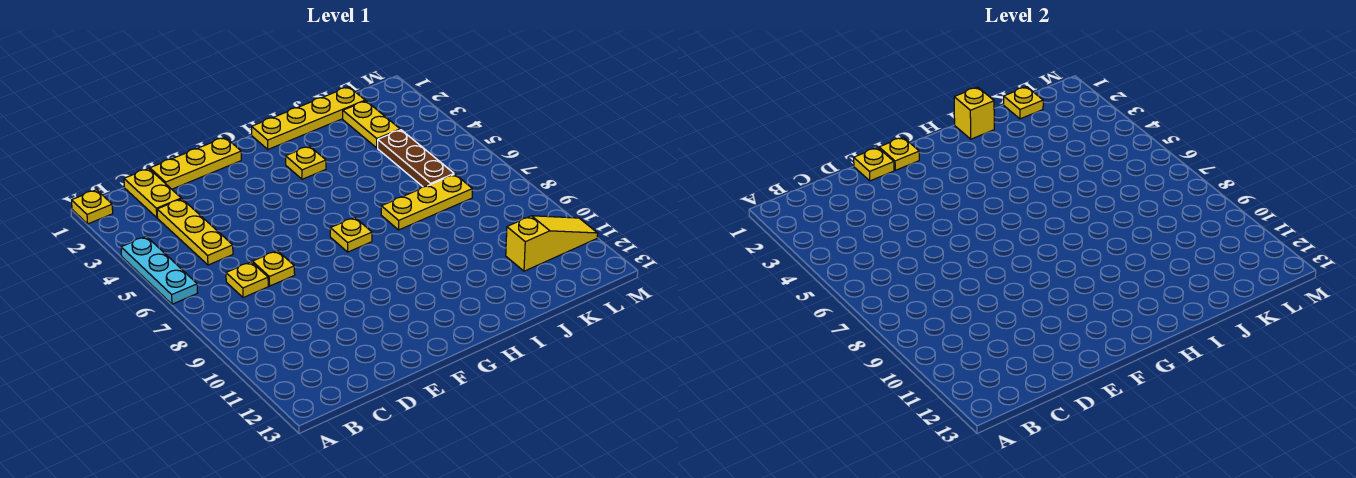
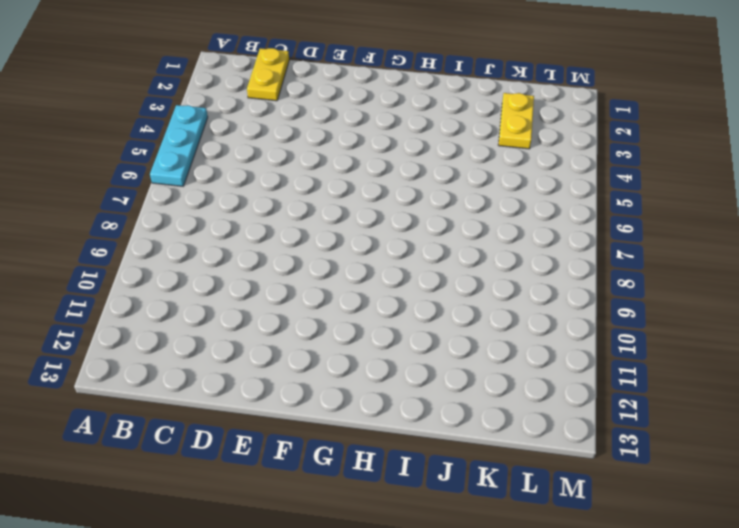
none -> yellow plate A1 level 1
none -> yellow plate C3:C5 level 1
none -> yellow plate C7 level 1

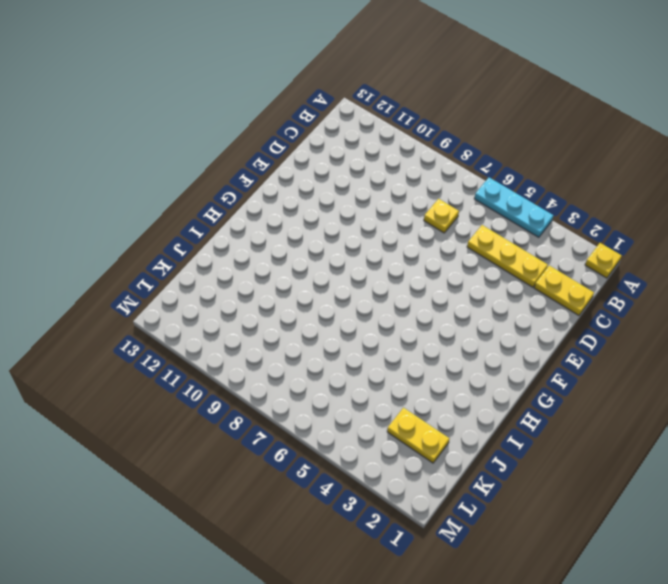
none -> yellow plate D1:F1 level 1
none -> yellow plate D7 level 1
none -> yellow plate G7 level 1

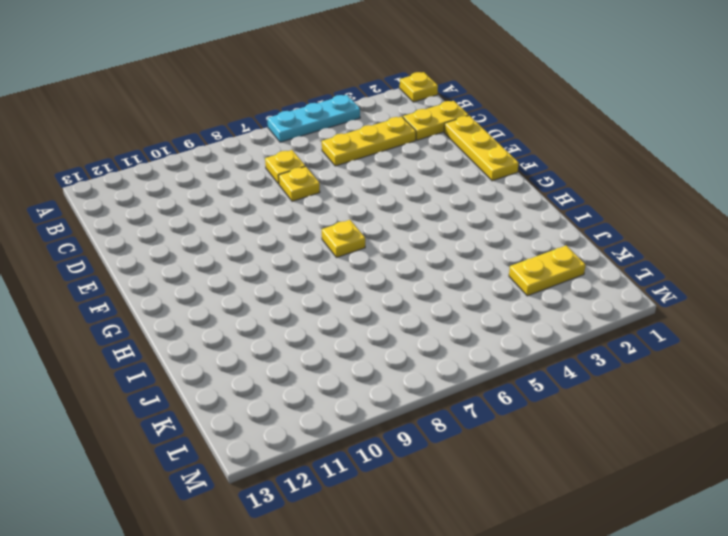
none -> yellow plate H1:K1 level 1
none -> yellow plate H3 level 1
none -> yellow plate I7:K7 level 1

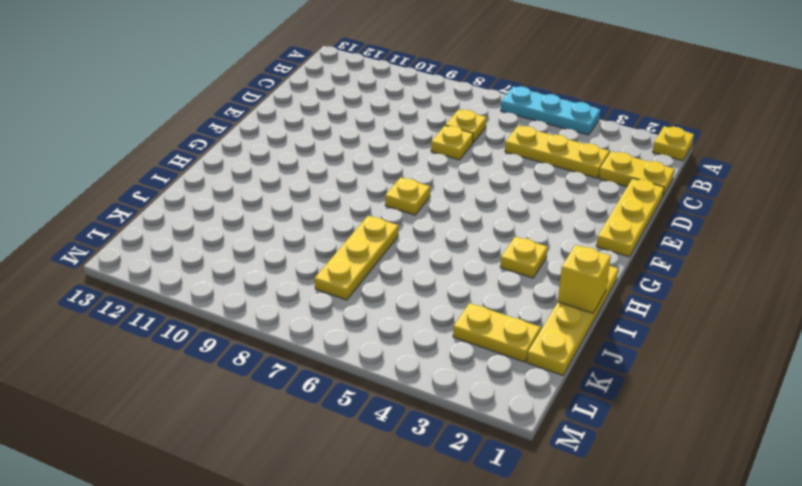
none -> brown plate K4:K6 level 1
none -> yellow slope K11:M11 level 1 top K
none -> yellow plate E1 level 2

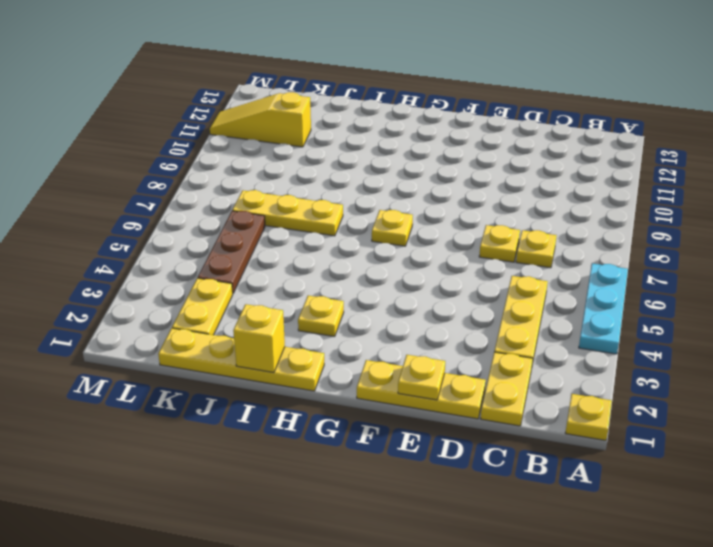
none -> yellow plate F1 level 2
none -> yellow plate K1 level 2

